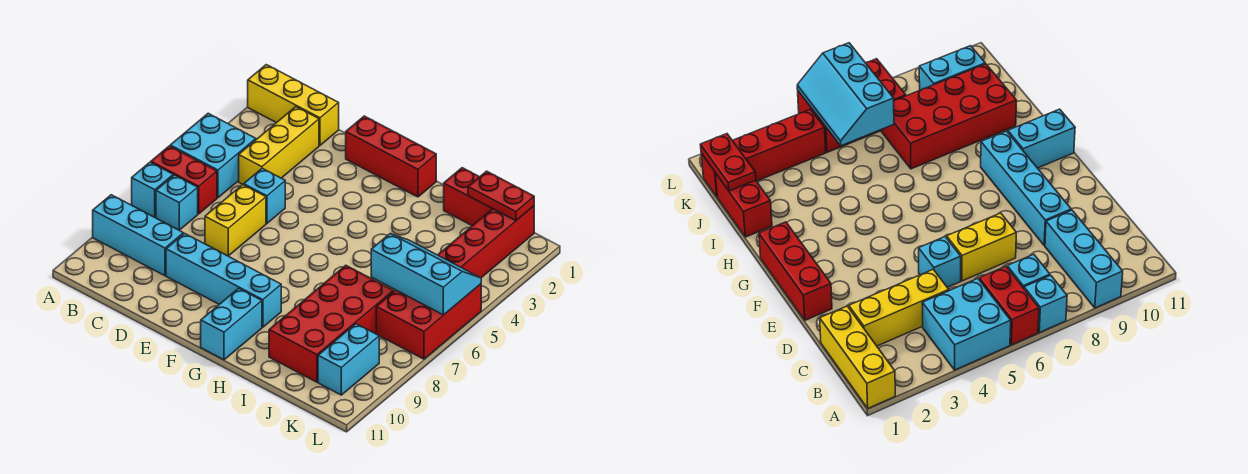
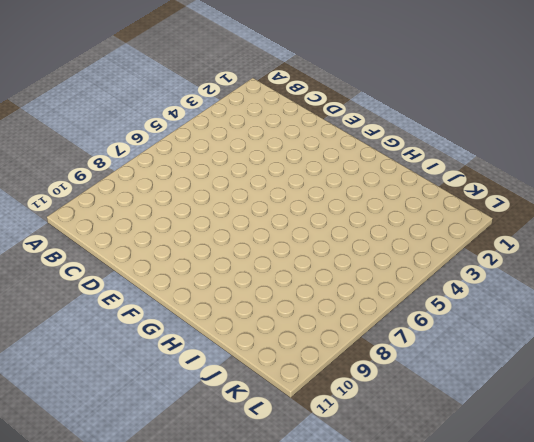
none -> yellow brick A1:C1 level 1
none -> cyan brick A4:B5 level 1
none -> red brick A6:B6 level 1

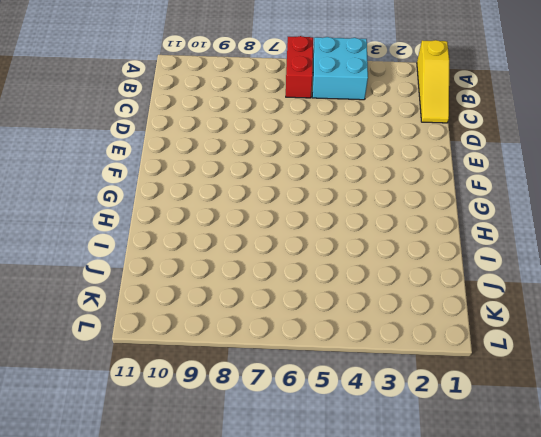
yellow slope A1:C1 level 1 top A -> yellow brick A1:C1 level 1
none -> cyan brick A7 level 1
none -> cyan brick A9:C9 level 1
none -> cyan brick B7 level 1

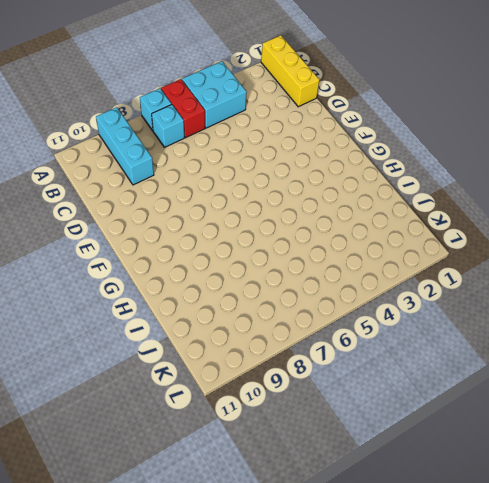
none -> yellow brick C2:C4 level 1
none -> cyan brick D5 level 1
none -> yellow brick D6:D7 level 1

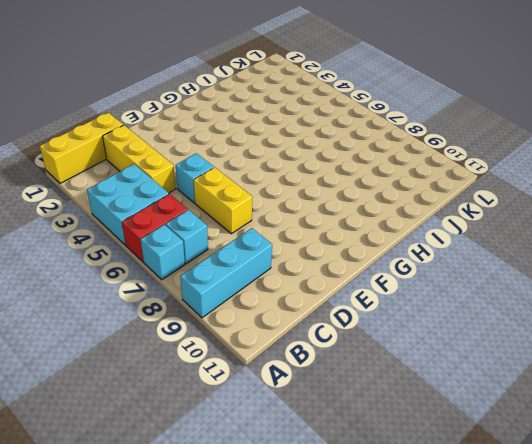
none -> cyan brick D9:G9 level 1
none -> red brick E1:G1 level 1
none -> cyan brick G10:G11 level 1

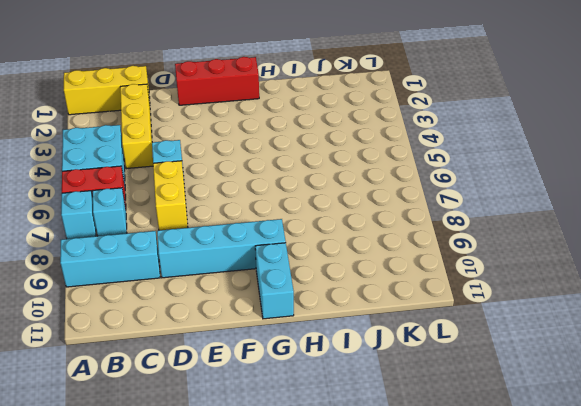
none -> red brick I1:J1 level 1
none -> red brick I7:J10 level 1
none -> red brick K1:K4 level 1

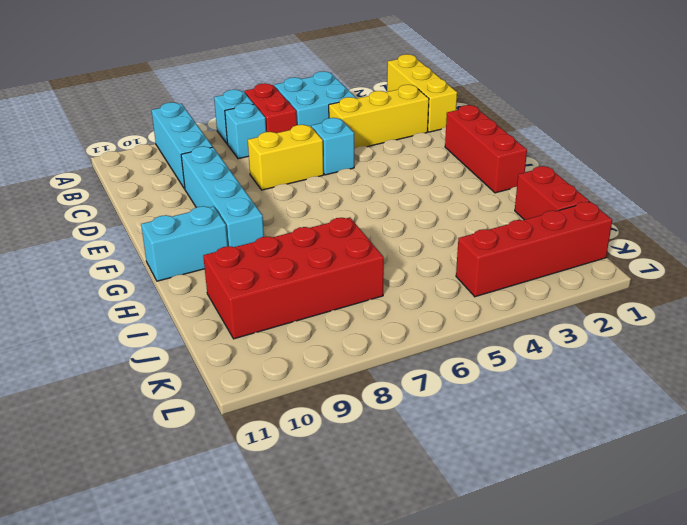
none -> red brick K5:L7 level 1
none -> cyan brick K9:K10 level 1
none -> red plate J1:K1 level 2

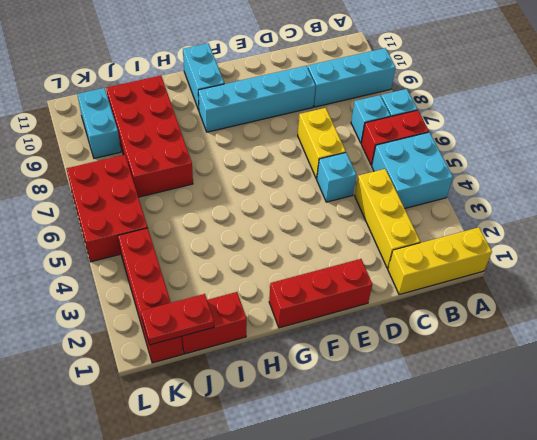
none -> cyan slope J5:L6 level 2 top 6

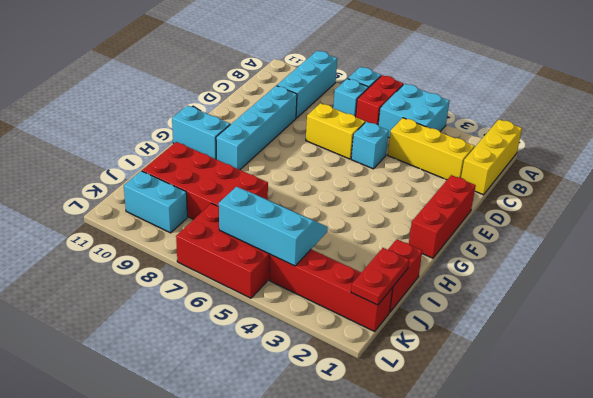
cyan slope J4:K6 level 2 top K -> cyan slope J5:L6 level 2 top 6

